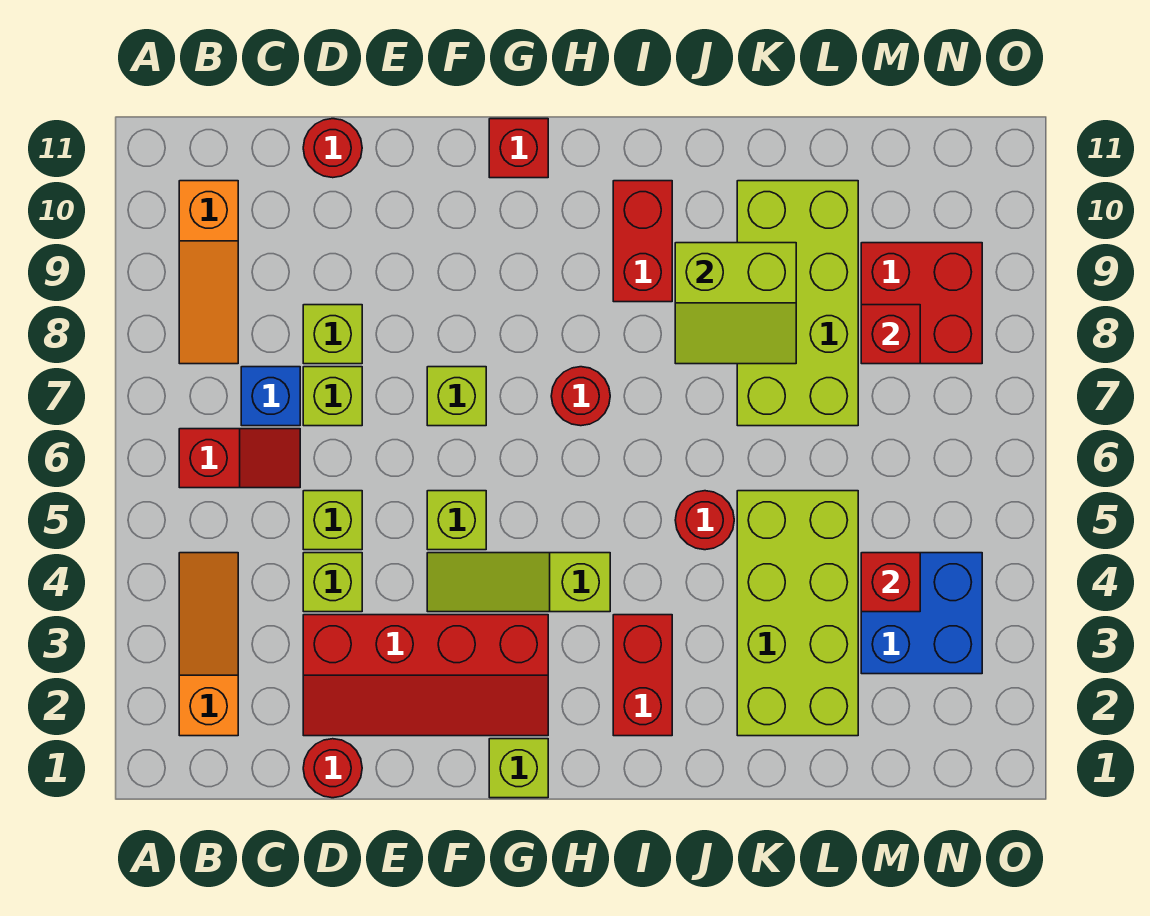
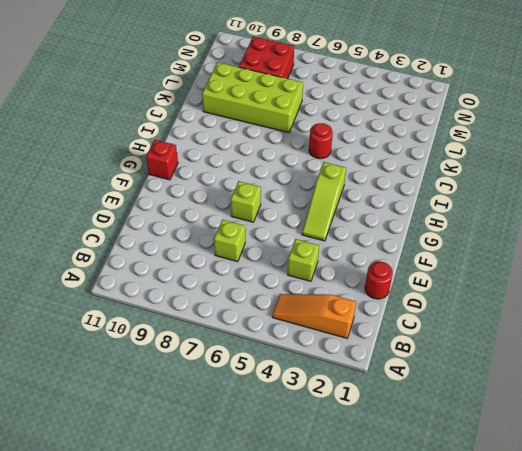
none -> red slope B6:C6 level 1 top B
none -> orange slope B8:B10 level 1 top 10
none -> blue brick C7 level 1

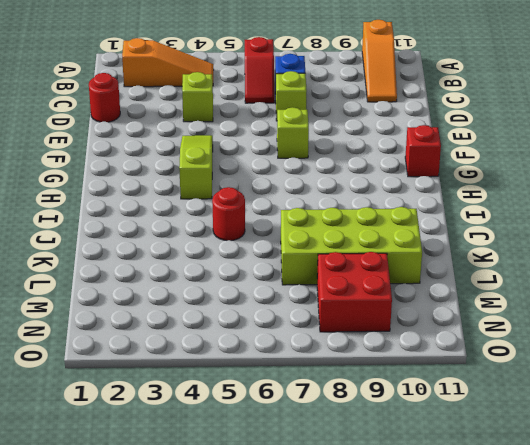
orange slope A10:C10 level 1 top A -> orange slope B8:B10 level 1 top 10
none -> red slope D2:G3 level 1 top 3
none -> lime brick D5 level 1
none -> lime brick D8 level 1

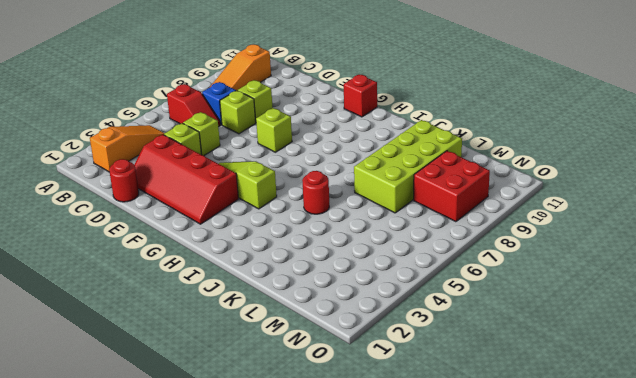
none -> red round brick D11 level 1
none -> lime brick F5 level 1
none -> lime brick G1 level 1

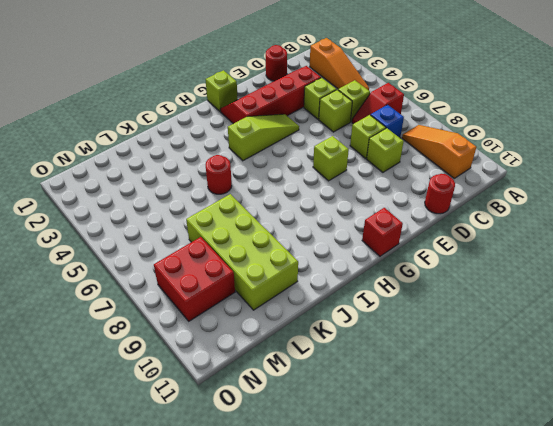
lime brick C5 level 1 -> lime brick F5 level 1
none -> red round brick H7 level 1
none -> red brick I2:I3 level 1
none -> red brick I9:I10 level 1

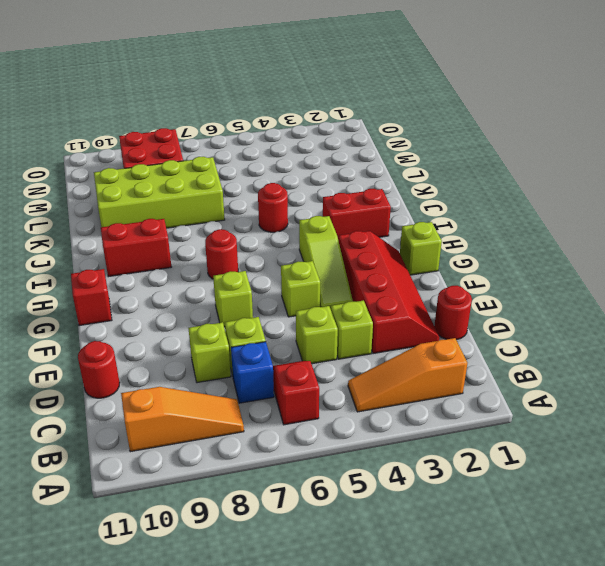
none -> lime brick K2:L5 level 1
none -> blue brick M3:N4 level 1
none -> lime slope J8:K9 level 2 top 9

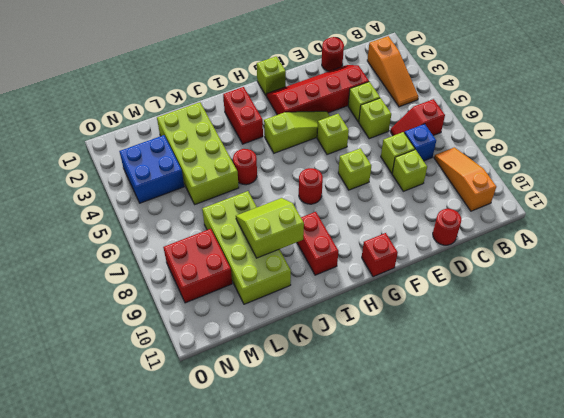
none -> red brick M4 level 2
none -> red brick M8 level 2

